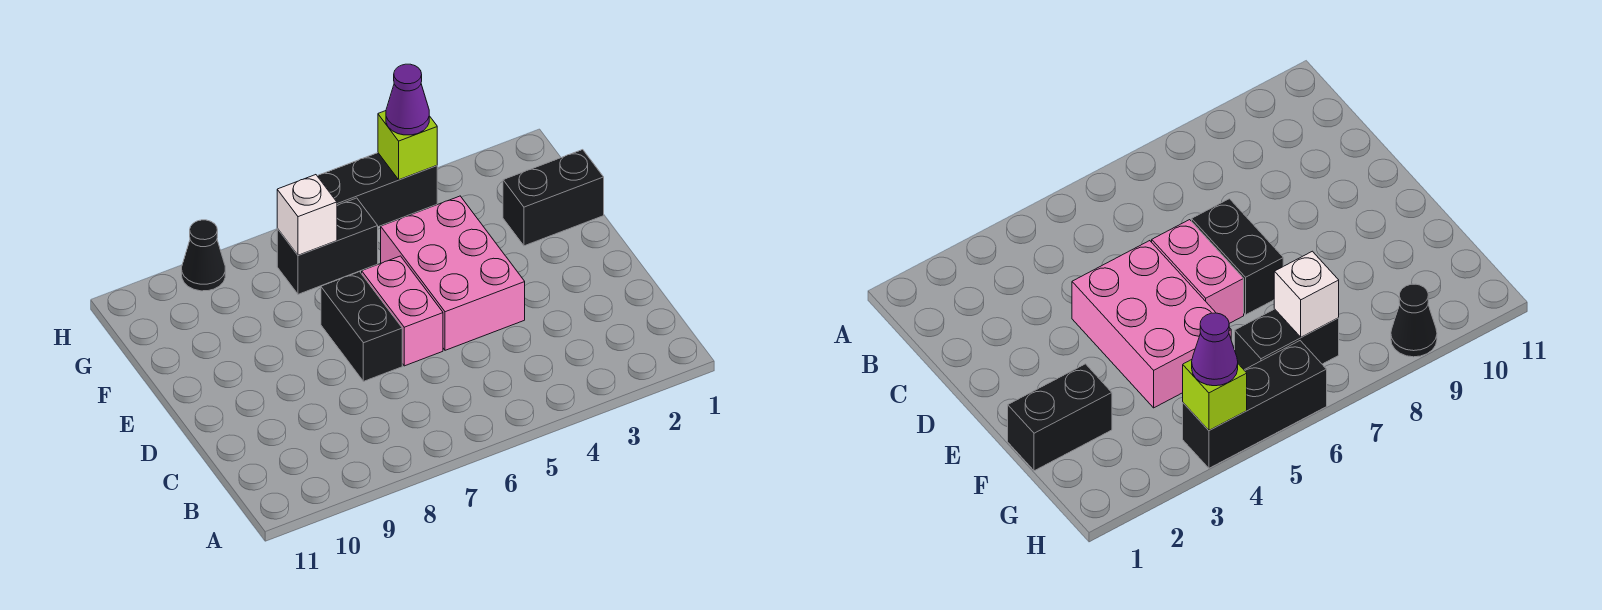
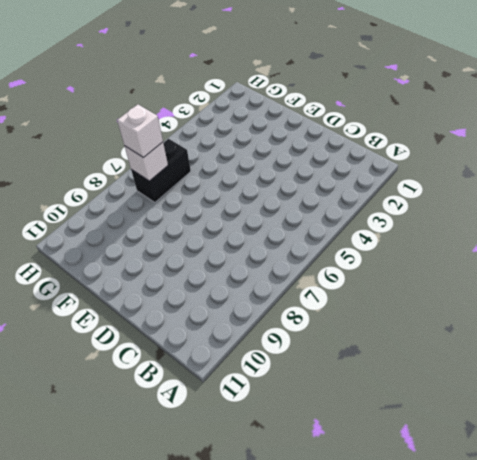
white brick G7 level 3 -> none
none -> pink brick D4:F5 level 1
none -> pink brick D6:E6 level 1

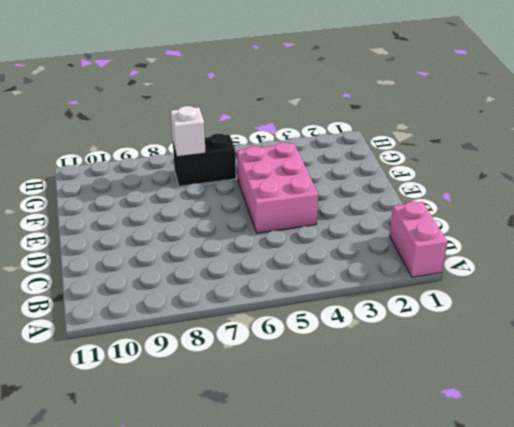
pink brick A1:B1 level 1 -> pink brick D6:E6 level 1
none -> black brick D7:E7 level 1
none -> black brick F1:F2 level 1

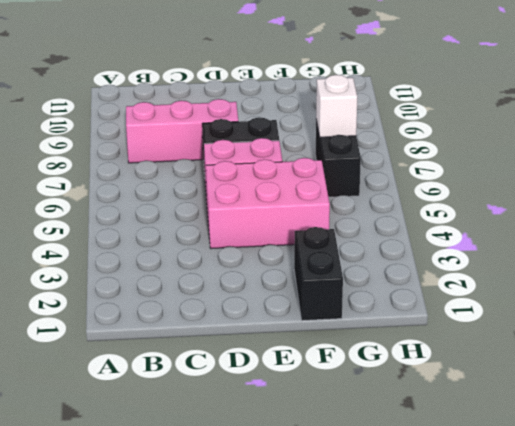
pink brick B8:D8 level 1 -> none
none -> black brick H4:H6 level 1
none -> black cone H9 level 1

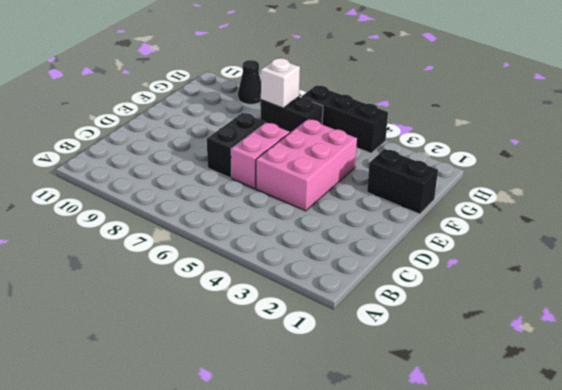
none -> lime brick H4 level 2
none -> purple cone H4 level 3

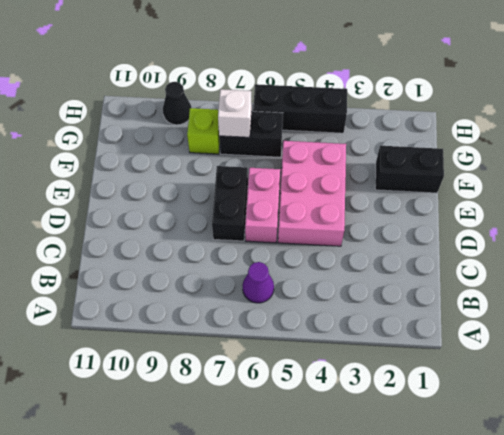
purple cone B6 level 1 -> purple cone H4 level 3
lime brick G8 level 1 -> lime brick H4 level 2

